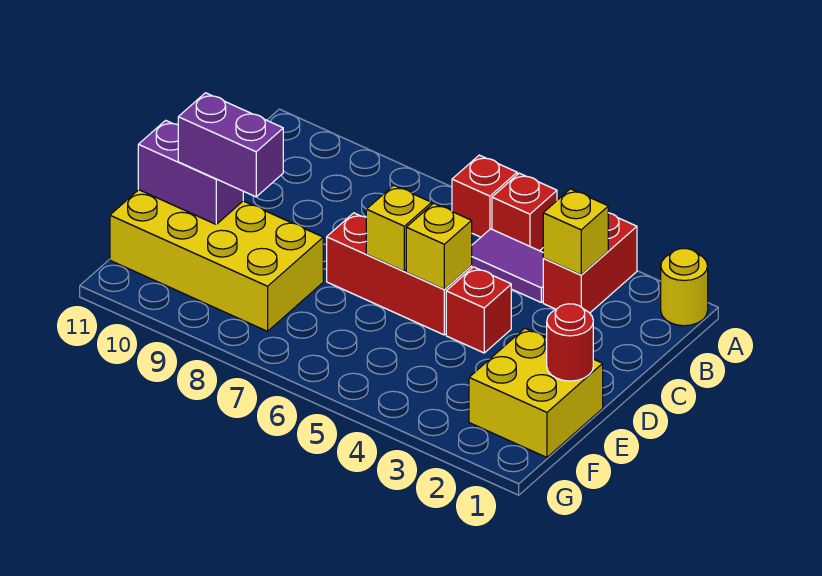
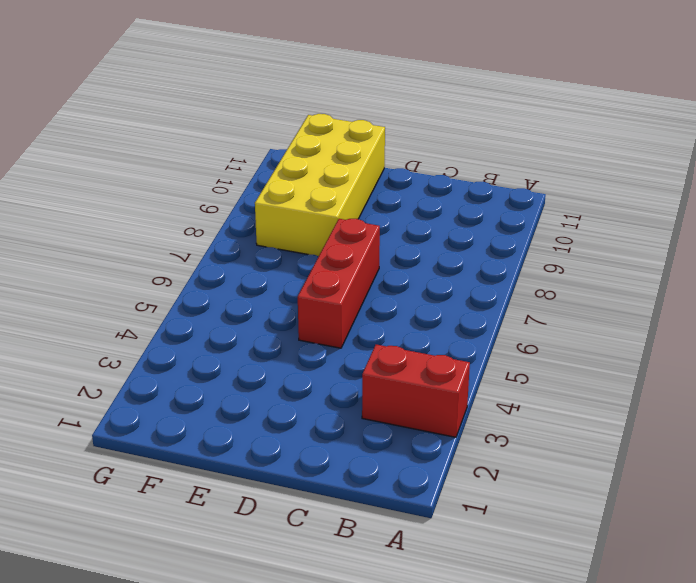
none -> yellow round brick A1 level 1
none -> red brick A5 level 1
none -> red brick A6 level 1

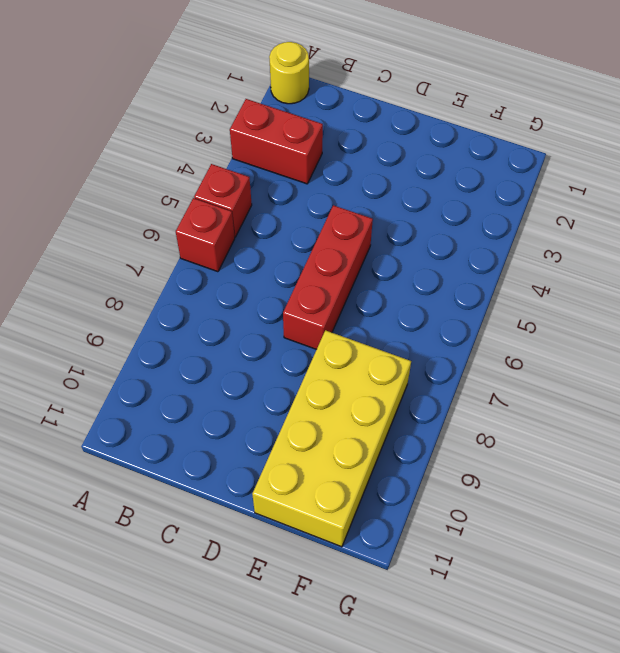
none -> purple tile B4:B5 level 1
none -> red brick D4 level 1
none -> yellow brick E1:F2 level 1

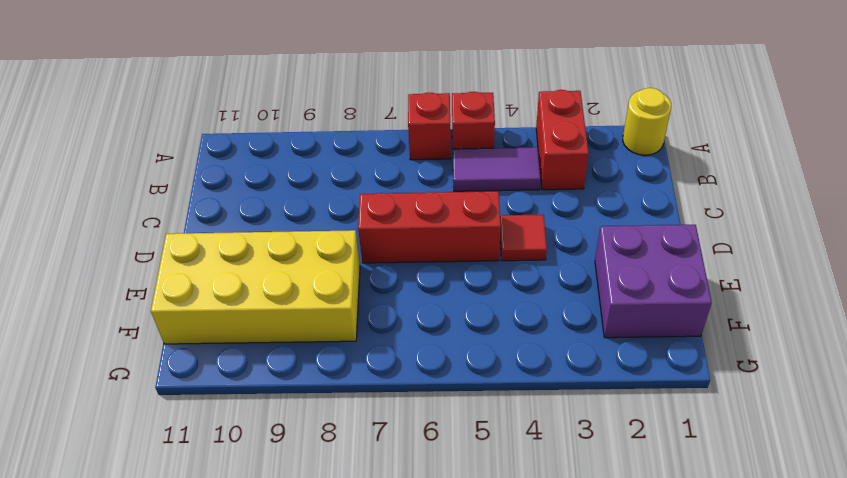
red tile D4 level 1 -> red brick D4 level 1
purple brick E1:F2 level 1 -> yellow brick E1:F2 level 1
none -> yellow brick B3 level 2
none -> yellow brick D5 level 2
none -> yellow brick D6 level 2

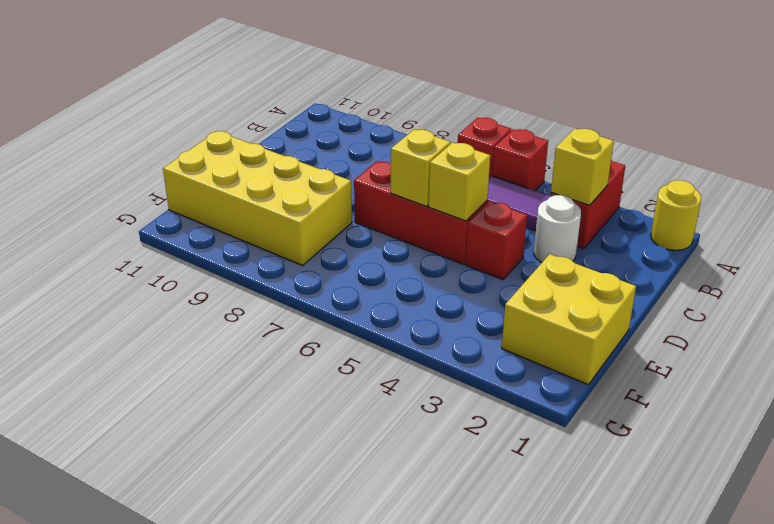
white round brick C3 level 1 -> none
none -> red round brick E1 level 2
none -> purple brick E10:E11 level 2
none -> purple brick E9:E10 level 3

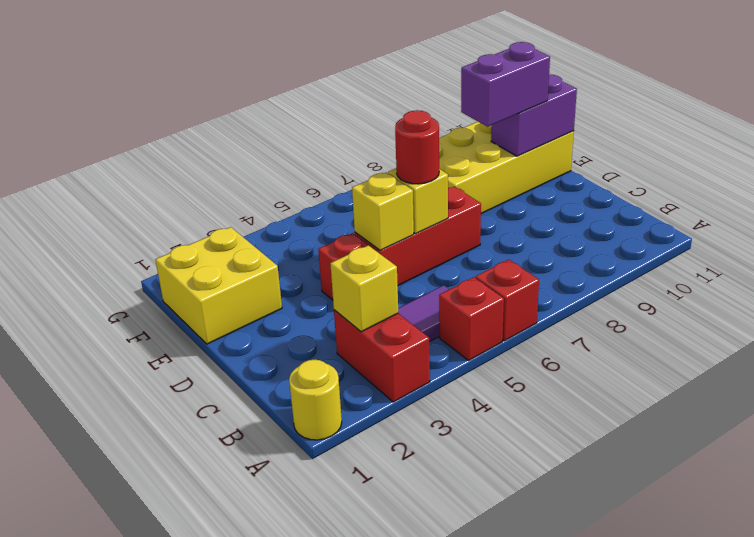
red round brick D6 level 3 -> red round brick E1 level 2

